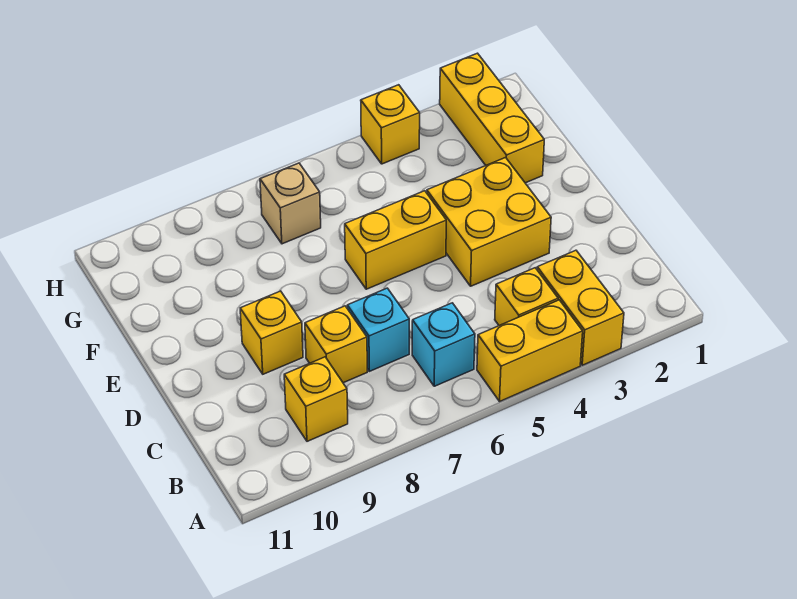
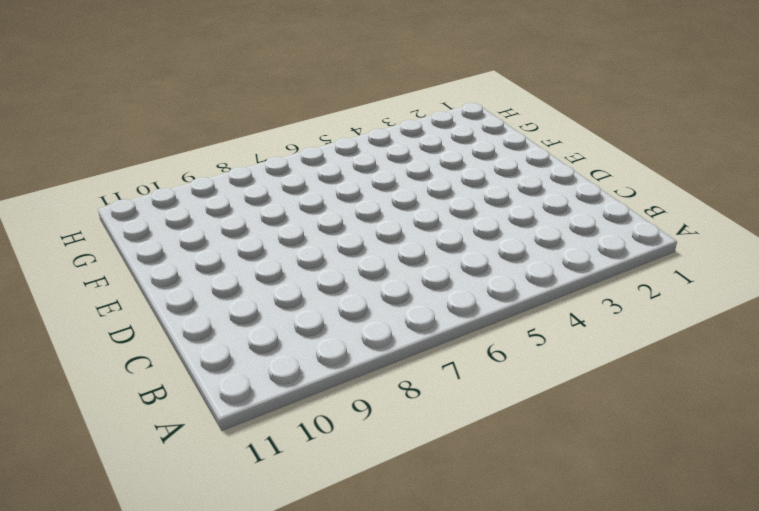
none -> yellow brick A3:B3 level 1
none -> yellow brick A4:A5 level 1
none -> yellow brick B4 level 1

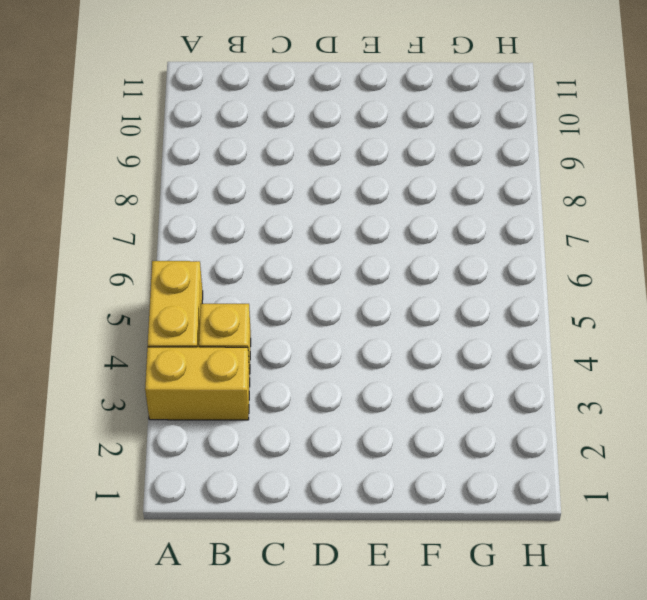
none -> cyan brick B6 level 1
none -> yellow brick B9 level 1
none -> cyan brick C7 level 1

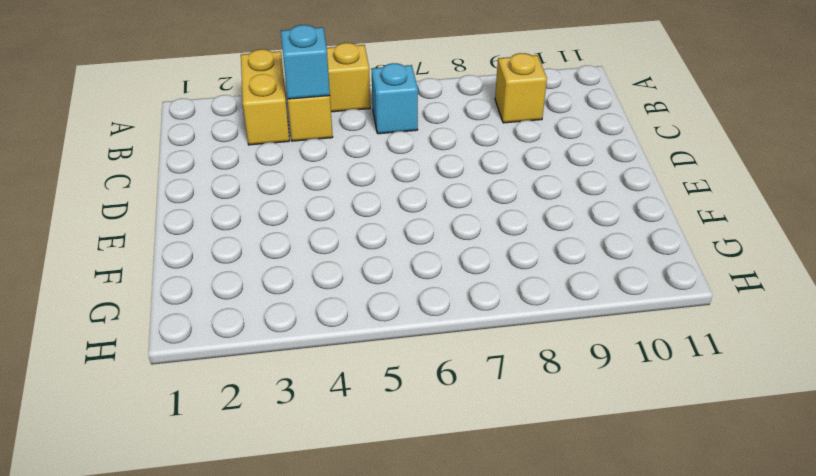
cyan brick B4 level 2 -> cyan brick C7 level 1
none -> yellow brick C8 level 1
none -> yellow brick D3:E4 level 1
none -> yellow brick D9 level 1

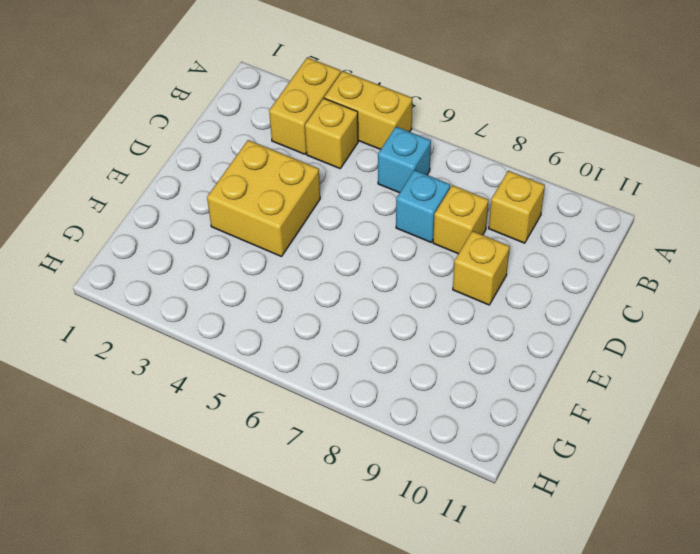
none -> yellow brick E5:E6 level 1
none -> yellow brick F2:H2 level 1
none -> tan brick G7 level 1

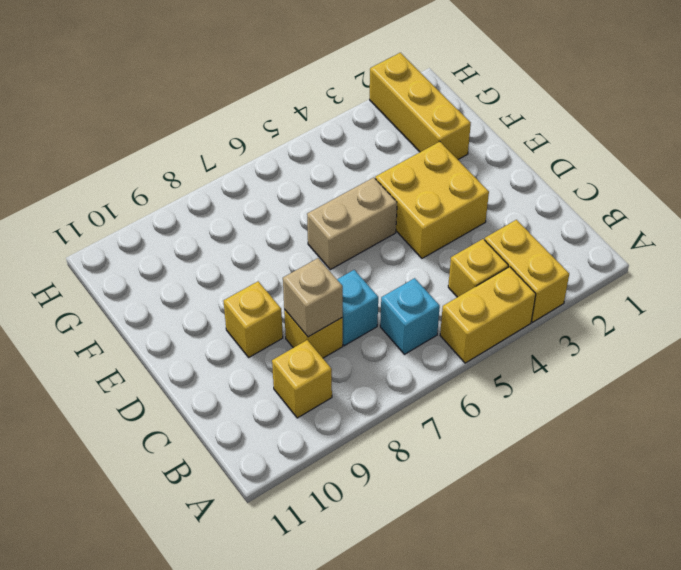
tan brick C8 level 2 -> tan brick G7 level 1
tan brick E5:E6 level 1 -> yellow brick E5:E6 level 1
none -> yellow brick H4 level 1

